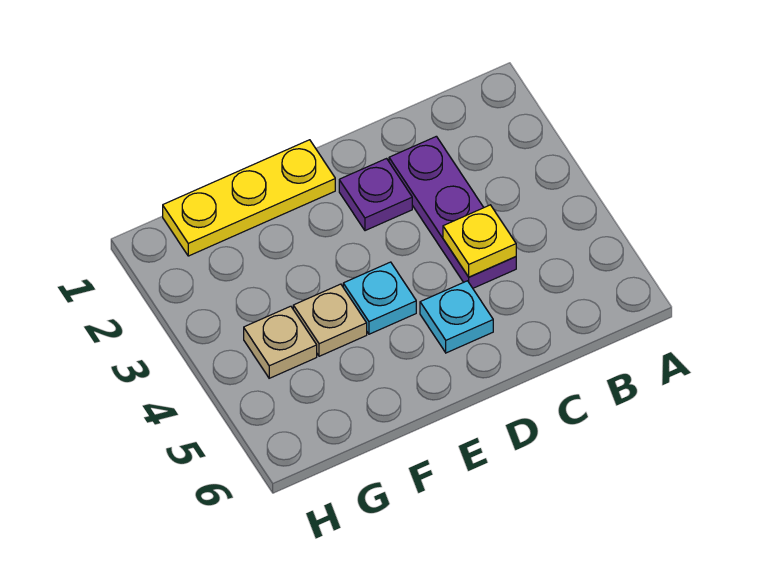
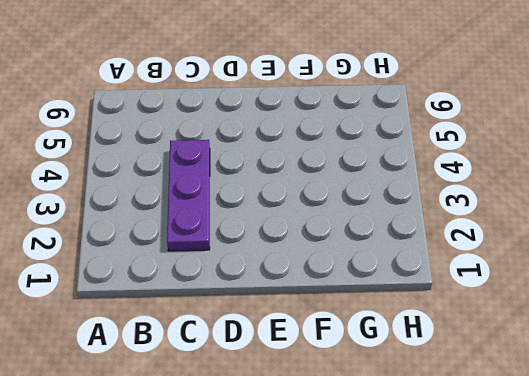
none -> purple plate D2 level 1
none -> cyan plate D5 level 1

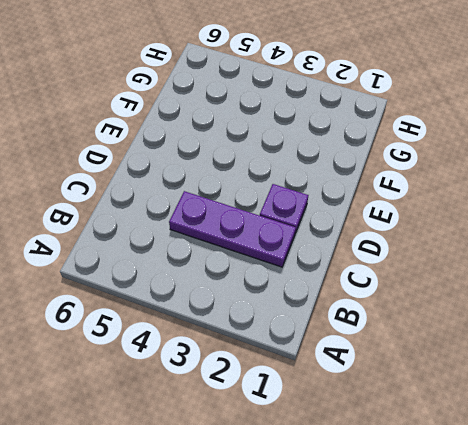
none -> cyan plate D5 level 1
none -> yellow plate E1:G1 level 1

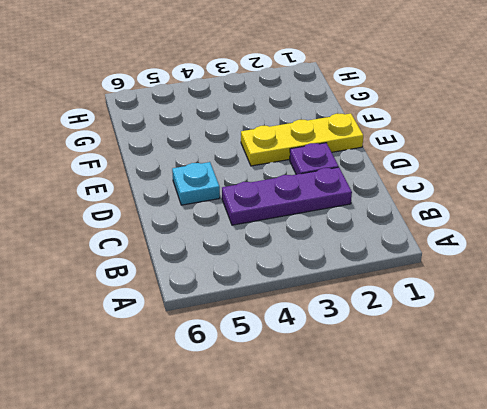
yellow plate E1:E3 level 1 -> yellow plate E1:G1 level 1
none -> cyan plate E4 level 1
none -> tan plate F4 level 1

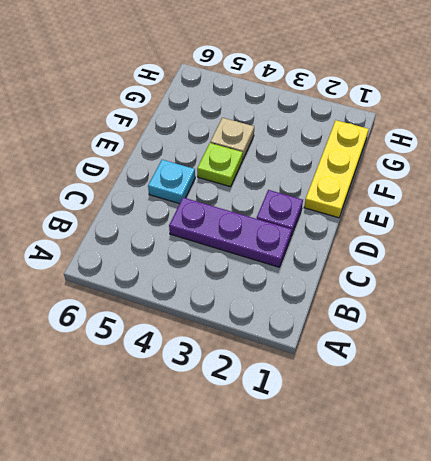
lime plate E4 level 1 -> cyan plate E4 level 1
none -> tan plate G4 level 1
none -> yellow plate C4 level 2

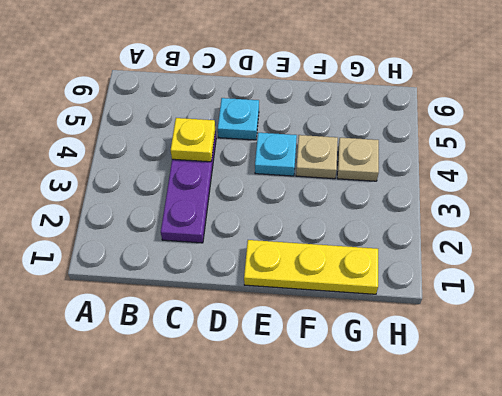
none -> purple plate D2 level 1

